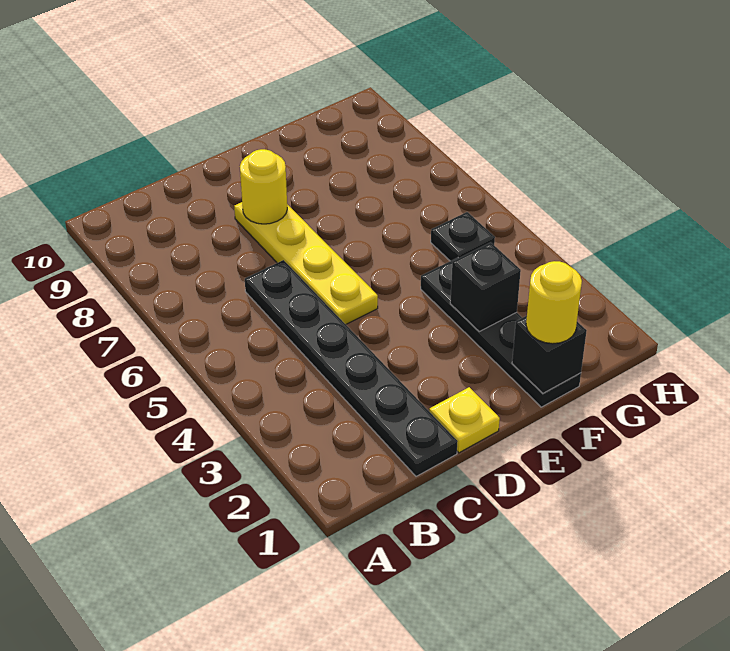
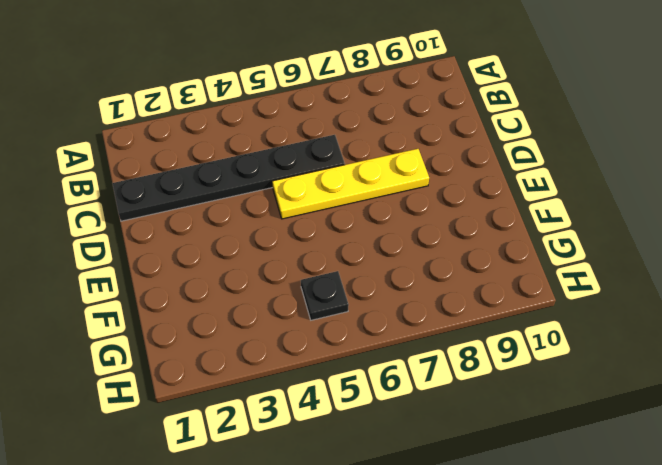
none -> yellow plate D1 level 1
none -> black plate F1:F4 level 1

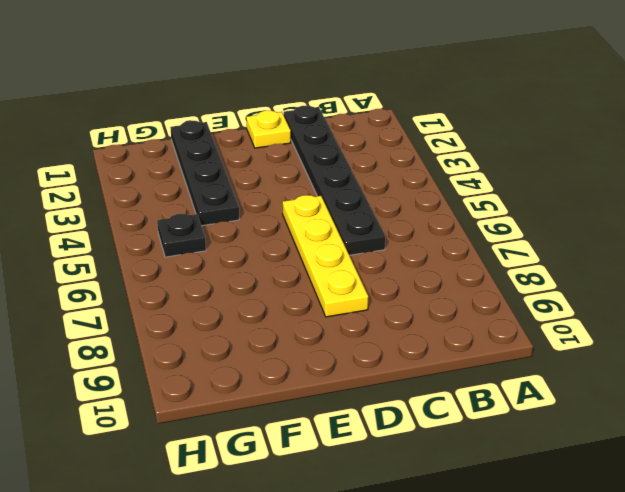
none -> yellow round brick D8 level 2
none -> black brick F1 level 2

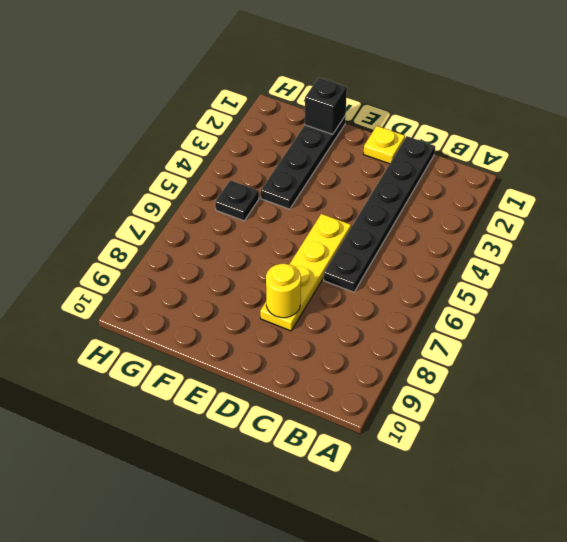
none -> black brick F3 level 2
none -> yellow round brick F1 level 3

